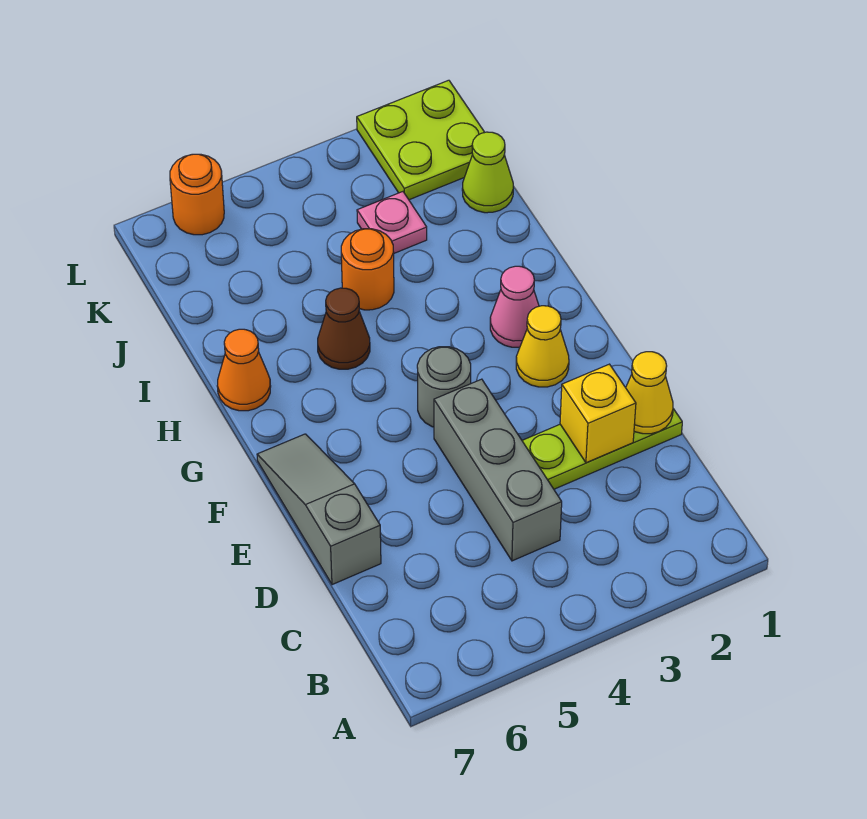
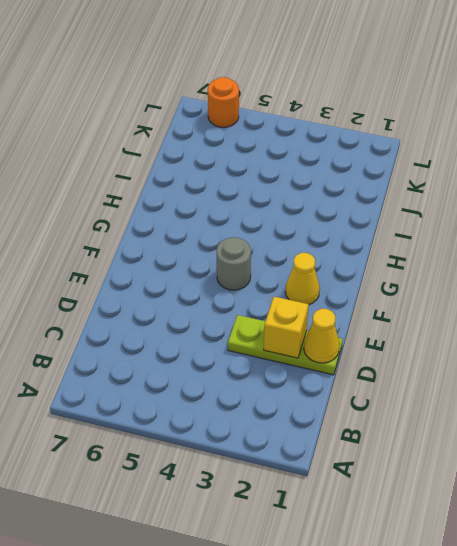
none -> grey brick C4:E4 level 1
none -> grey slope D7:F7 level 1 top D
none -> pink cone G2 level 1

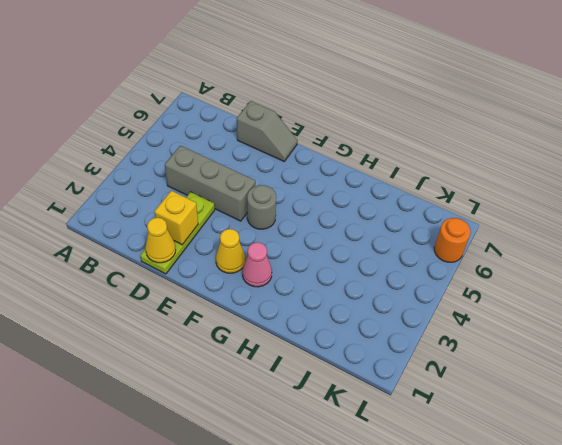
grey slope D7:E7 level 1 top D -> grey slope D7:F7 level 1 top D
none -> brown cone H5 level 1
none -> orange cone H7 level 1
none -> orange round brick I4 level 1

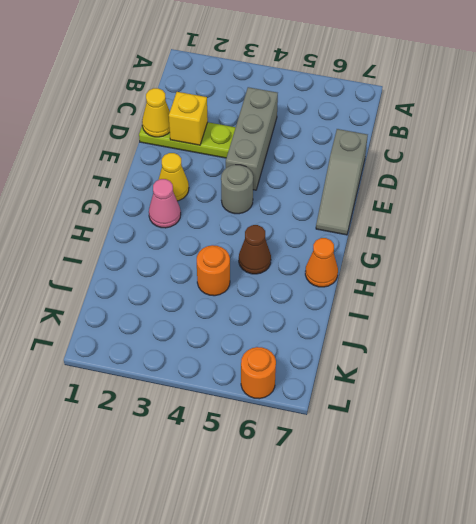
none -> lime cone J1 level 1
none -> pink plate J3 level 1
none -> lime plate K1:L2 level 1

